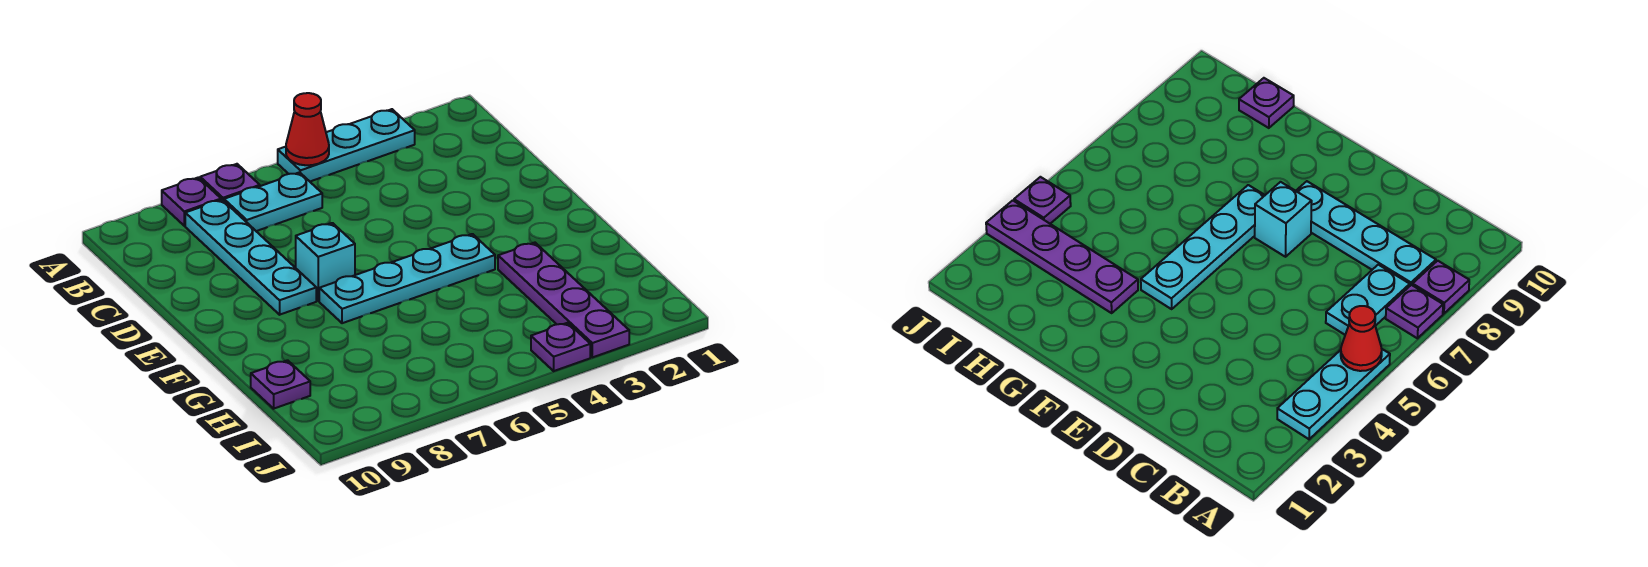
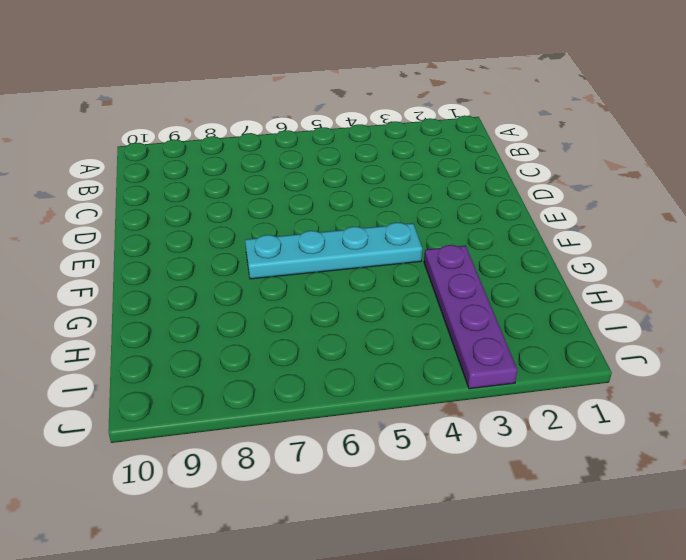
none -> cyan plate A3:A5 level 1
none -> purple plate A7 level 1

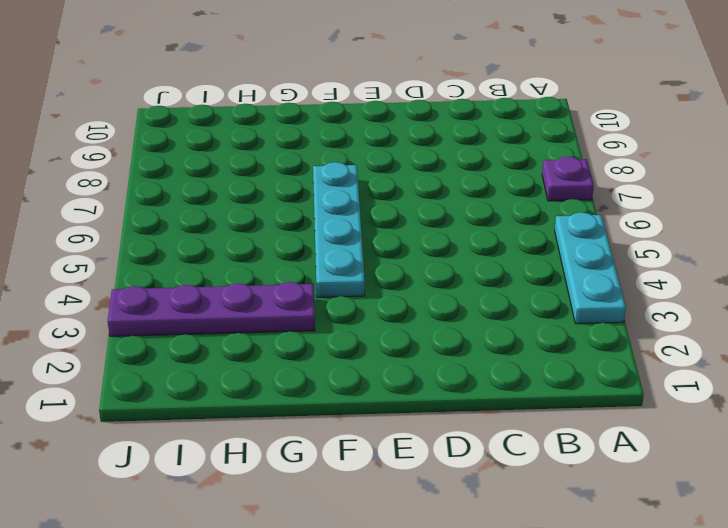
none -> purple plate A8 level 1
none -> cyan plate B6:B7 level 1

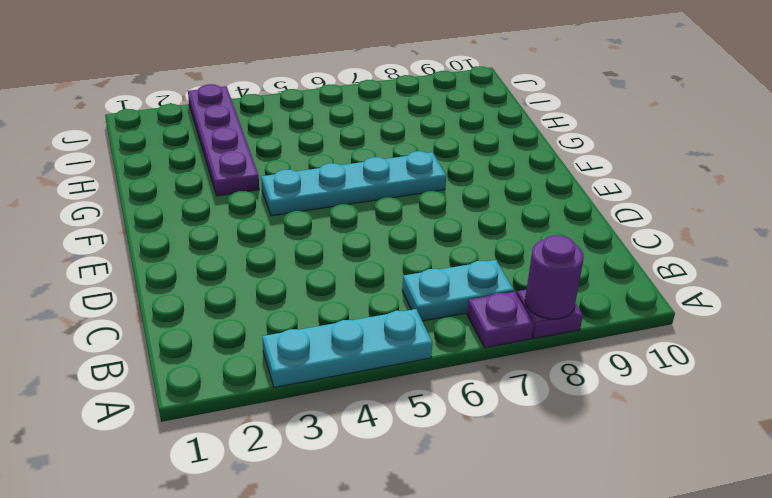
purple round brick A8 level 2 -> none
none -> cyan plate B8:E8 level 1
none -> cyan brick E7 level 1

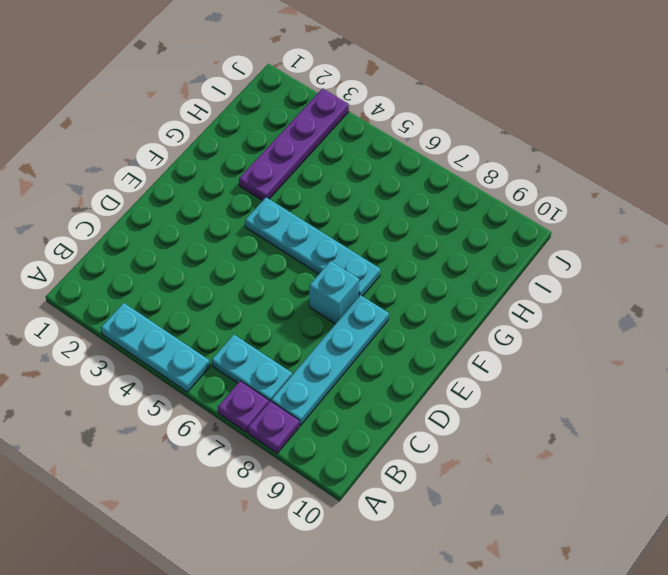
none -> purple plate H10 level 1
none -> purple plate J4 level 1

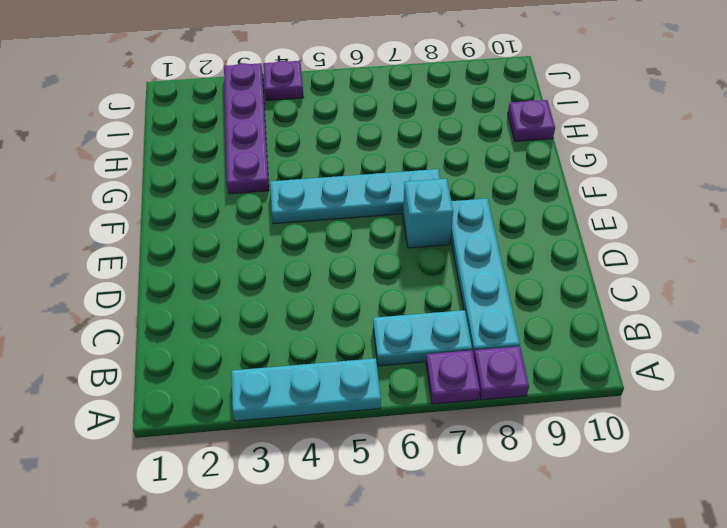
none -> red cone A5 level 2

